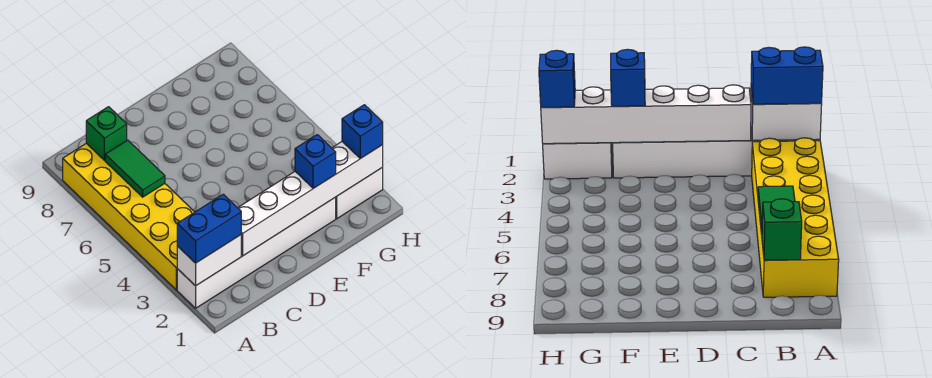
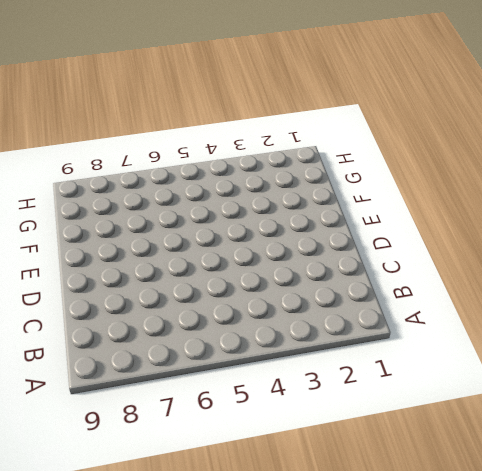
none -> white brick A2:F2 level 1
none -> yellow brick A3:B8 level 1

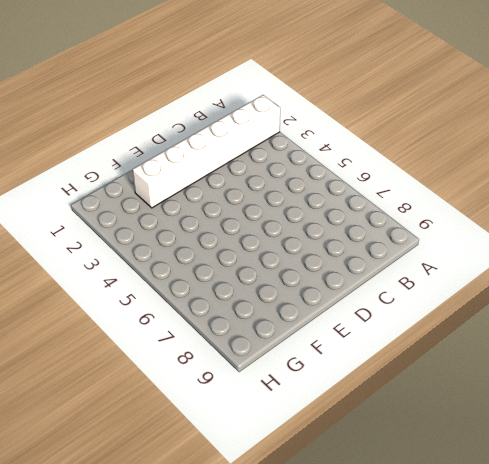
none -> yellow brick A3:B8 level 1
none -> white brick G2:H2 level 1

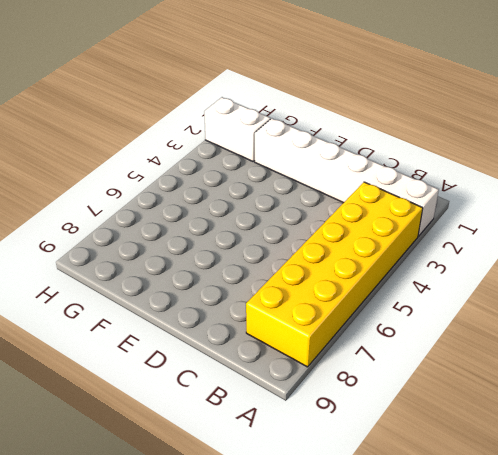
none -> white brick A2:B2 level 2
none -> green tile B6:B7 level 2

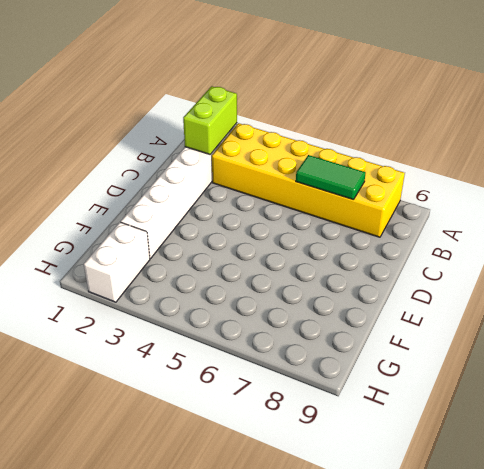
lime brick A2:B2 level 2 -> white brick A2:B2 level 2
none -> green brick B8 level 2
none -> white brick C2:H2 level 2

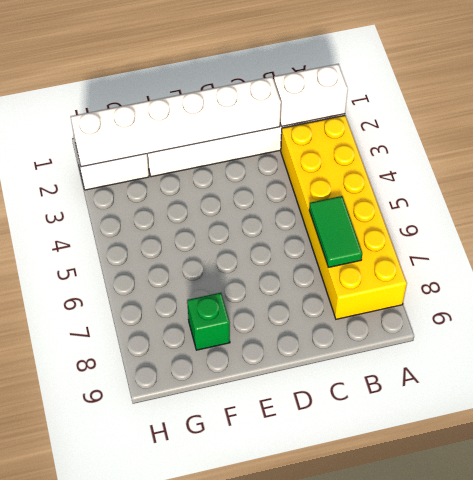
green brick F8 level 1 -> green brick B8 level 2
none -> blue brick A2:B2 level 3
none -> blue brick F2 level 3

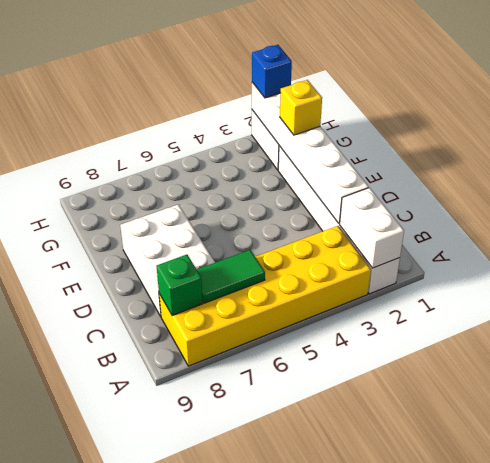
white brick C7:E8 level 1 -> none
yellow brick F2 level 3 -> blue brick F2 level 3
none -> blue brick A2:B2 level 3

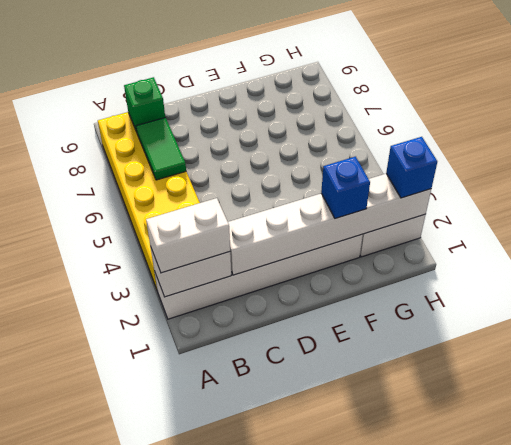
white brick A2:B2 level 3 -> blue brick A2:B2 level 3

